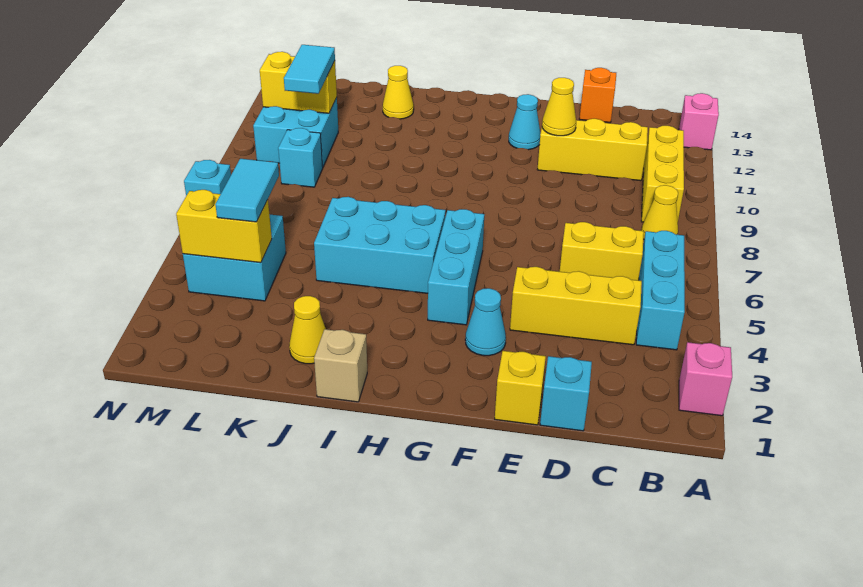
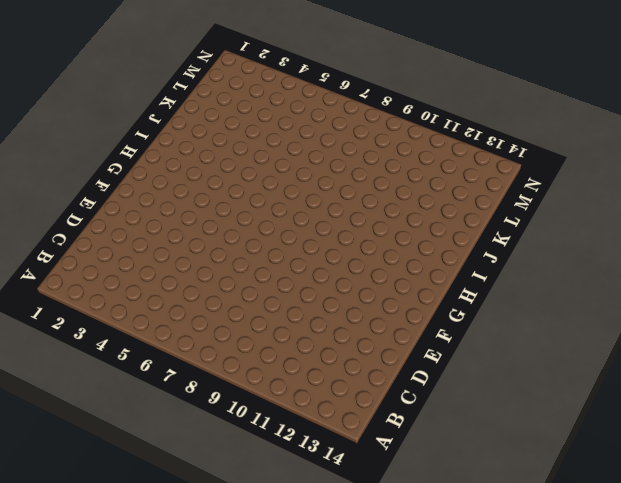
none -> pink brick A2 level 1
none -> pink brick A13 level 1
none -> cyan brick B4:B6 level 1

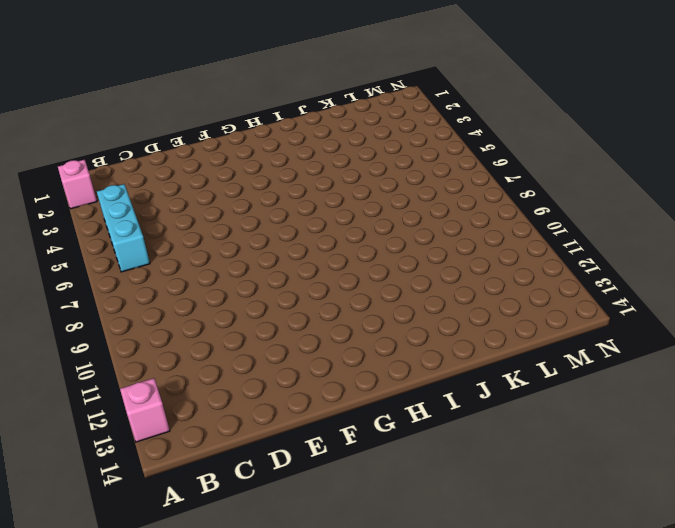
none -> yellow cone B8 level 1
none -> yellow brick B9:B11 level 1
none -> yellow brick C4:E4 level 1

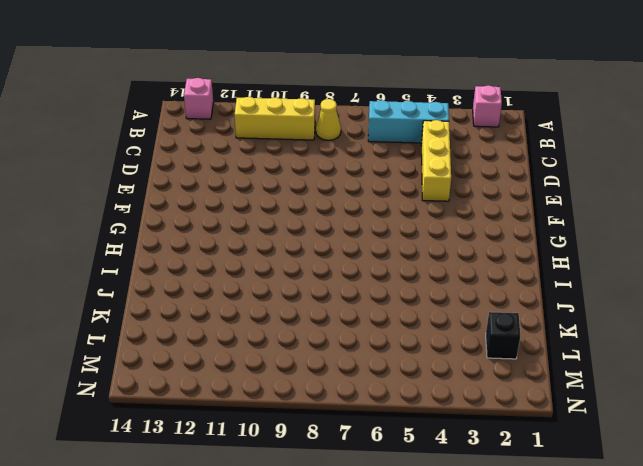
black brick L2 level 1 -> none
none -> yellow brick C6:D6 level 1
none -> yellow brick C11:E11 level 1
none -> cyan brick D1 level 1

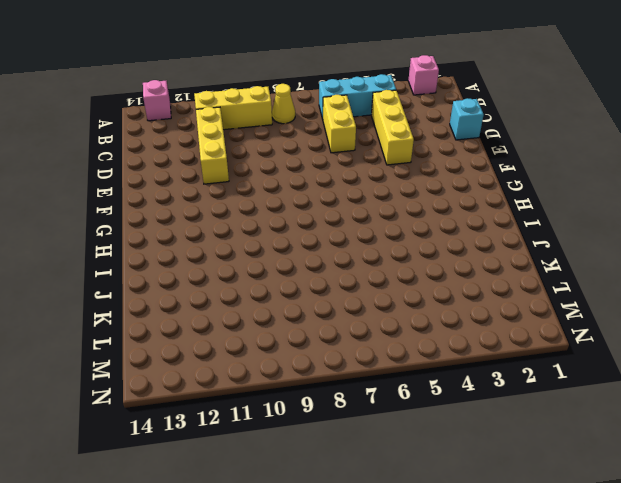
none -> orange brick D14 level 1
none -> yellow brick E1 level 1
none -> cyan cone F3 level 1

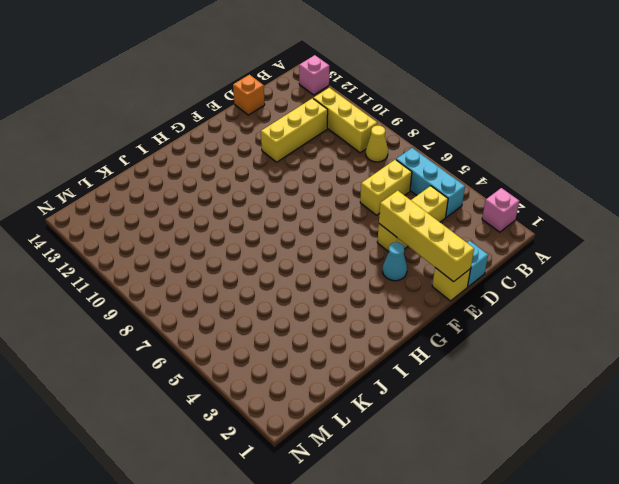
yellow brick E1:E4 level 2 -> none
none -> cyan cone F12 level 1
none -> cyan brick G4:G6 level 1
none -> cyan brick H5:J6 level 1

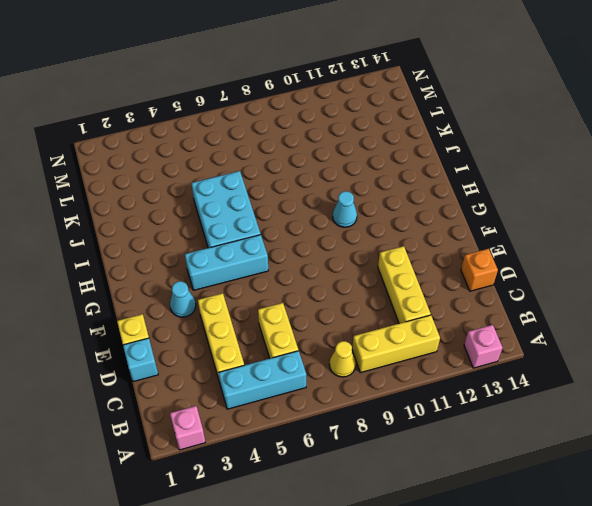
cyan cone H10 level 1 -> cyan cone F12 level 1
none -> tan brick I1 level 1
none -> yellow cone J2 level 1
none -> yellow cone J13 level 1

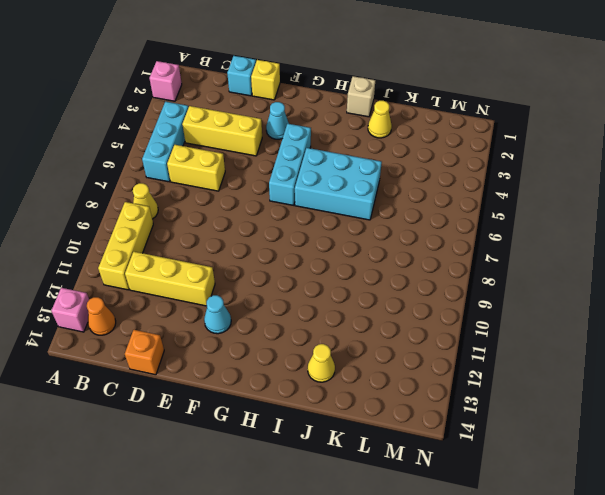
orange cone B13 level 1 -> none
none -> cyan brick L4:M5 level 1
none -> cyan brick L9 level 1
none -> cyan brick L10:M11 level 1

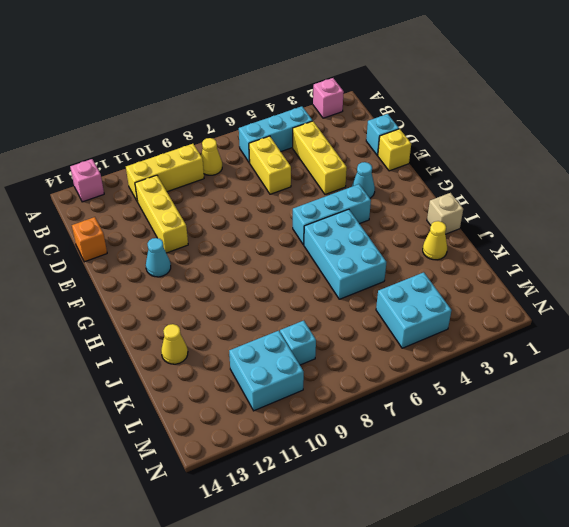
none -> cyan brick N7 level 1
none -> yellow cone E11 level 2
none -> yellow brick L4:M4 level 2

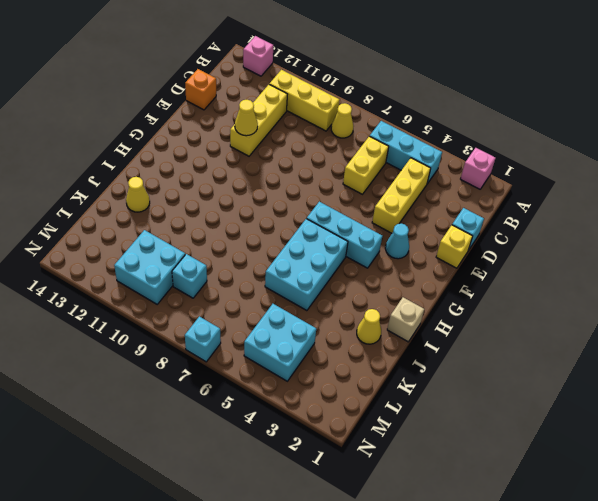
none -> cyan cone F12 level 1
none -> yellow brick L4:M4 level 2
none -> yellow brick L11:M11 level 2

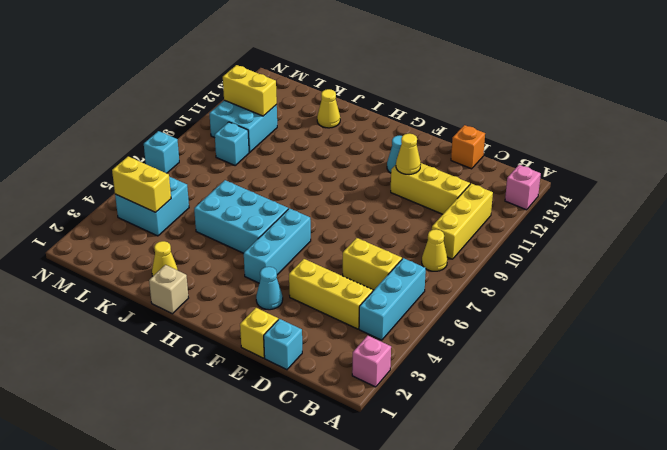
none -> cyan tile L4:L5 level 3
none -> cyan tile L10:L11 level 3

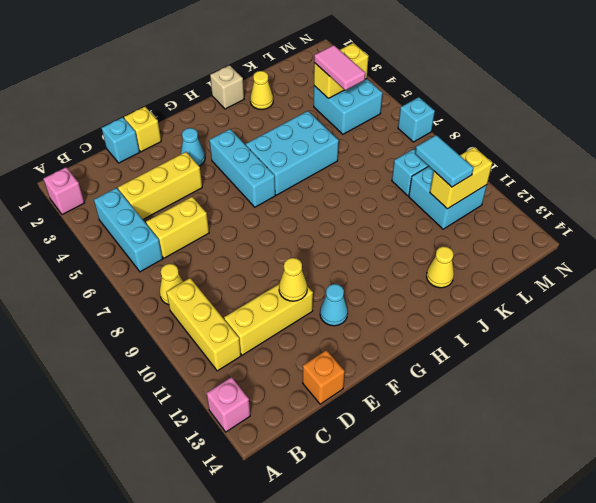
pink tile L4:L5 level 3 -> cyan tile L4:L5 level 3

